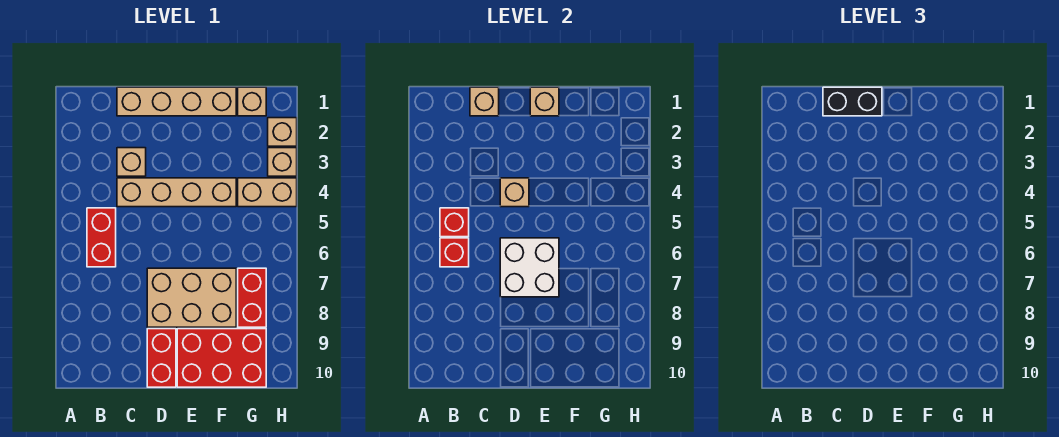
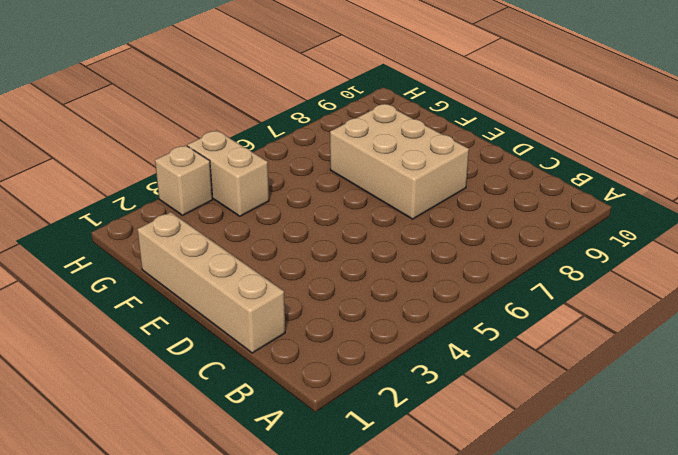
none -> red brick B5:B6 level 1
none -> tan brick C3 level 1
none -> tan brick C4:F4 level 1

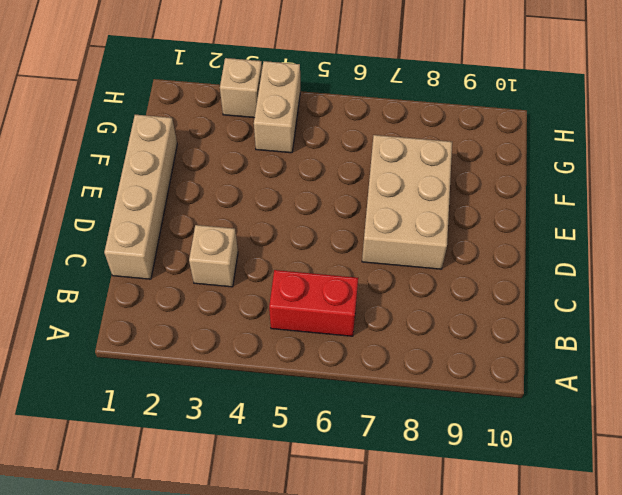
none -> tan brick C4:F4 level 1
none -> red brick D9:D10 level 1
none -> red brick E9:G10 level 1

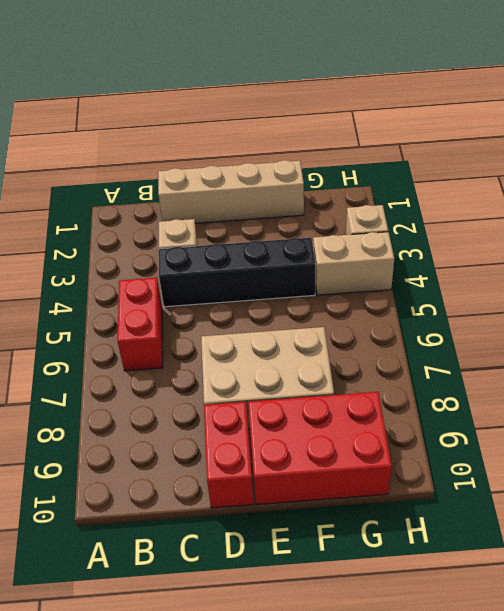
black brick C4:F4 level 1 -> tan brick C4:F4 level 1
none -> tan brick G1 level 1
none -> red brick G7:G8 level 1
none -> tan brick H2 level 1

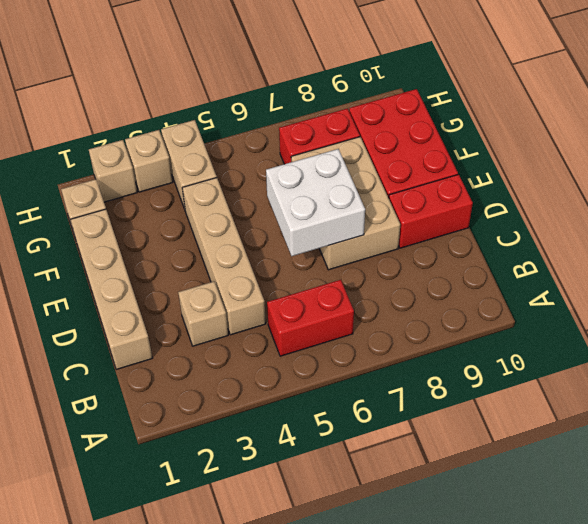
none -> red brick B5 level 2
none -> red brick B6 level 2
none -> tan brick C1 level 2

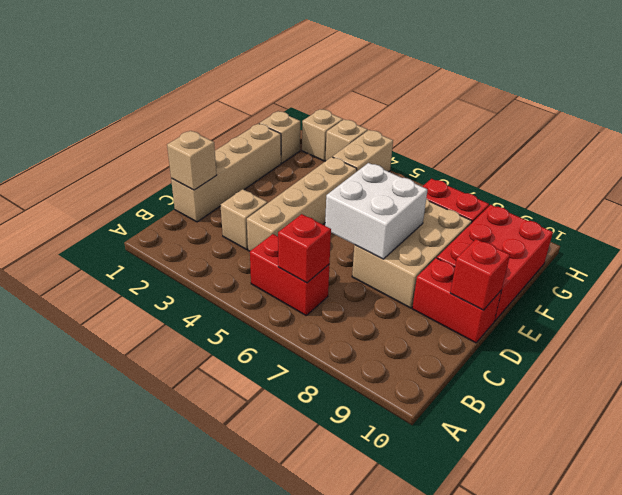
red brick D10 level 2 -> red brick B5 level 2
none -> tan brick D4 level 2
none -> tan brick E1 level 2
none -> black brick C1:D1 level 3

